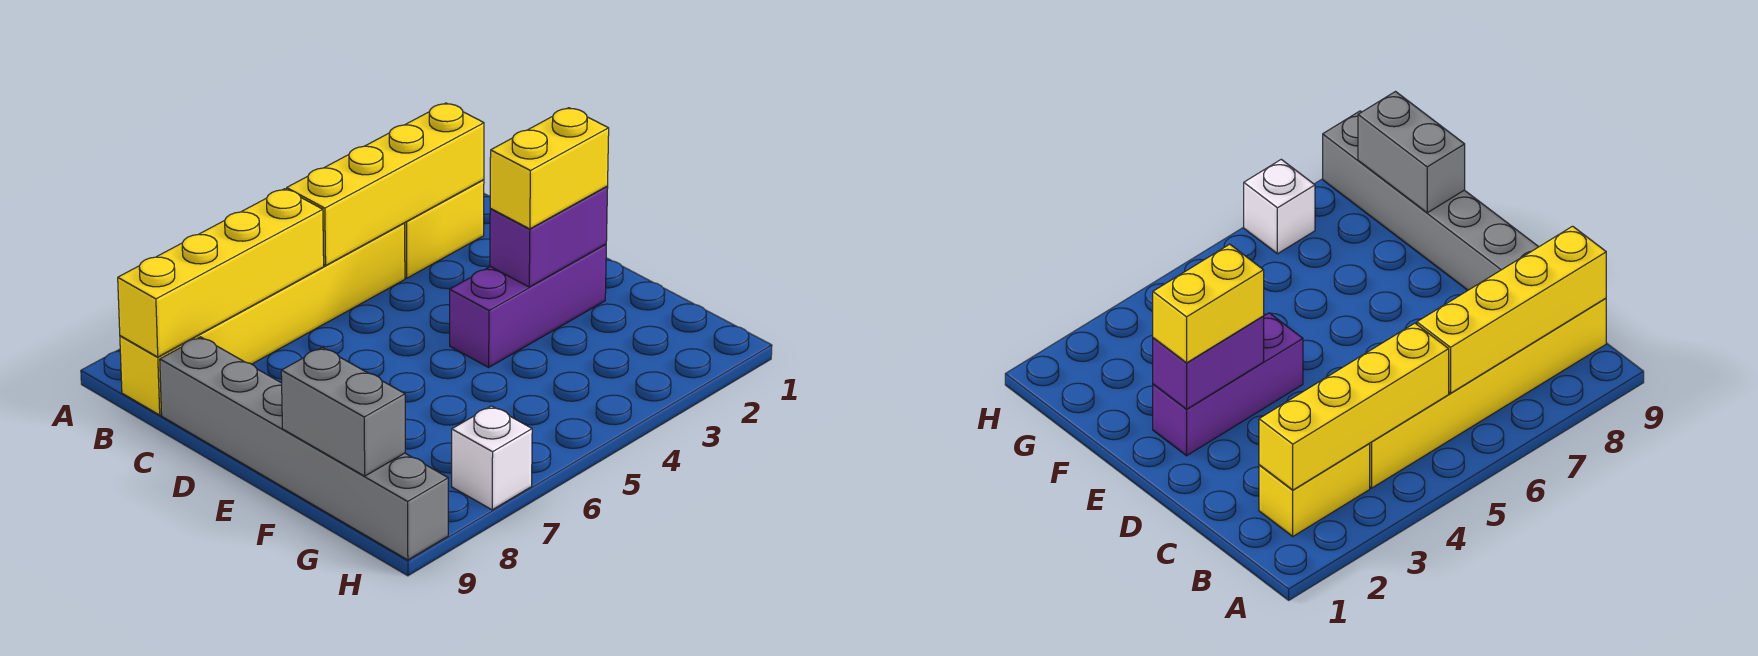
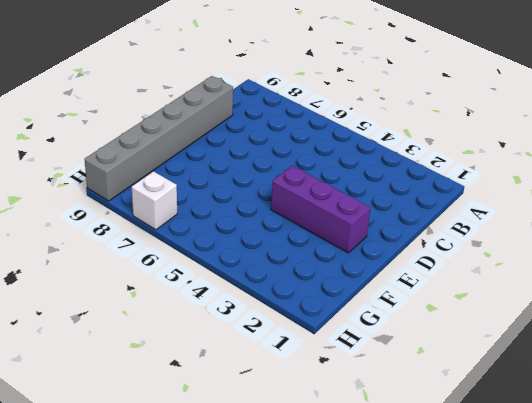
none -> yellow brick B2:B3 level 1
none -> yellow brick B4:B9 level 1

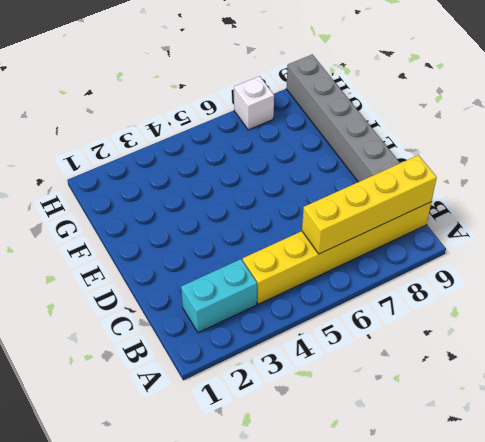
cyan brick B2:B3 level 1 -> yellow brick B2:B3 level 1
none -> purple brick E2:E4 level 1
none -> yellow brick B2:B5 level 2

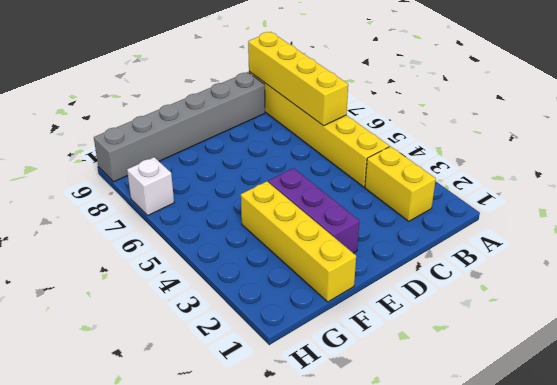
yellow brick F1:F4 level 1 -> yellow brick B2:B5 level 2
none -> purple brick E2:E3 level 2
none -> grey brick F9:G9 level 2

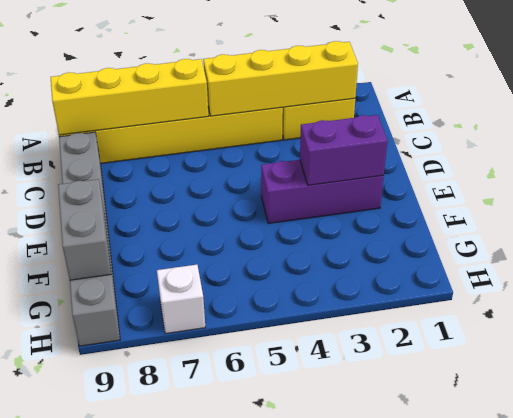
none -> yellow brick E2:E3 level 3

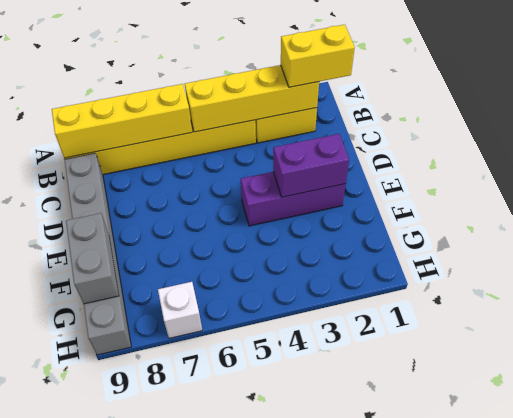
yellow brick B1:B2 level 3 -> yellow brick E2:E3 level 3

